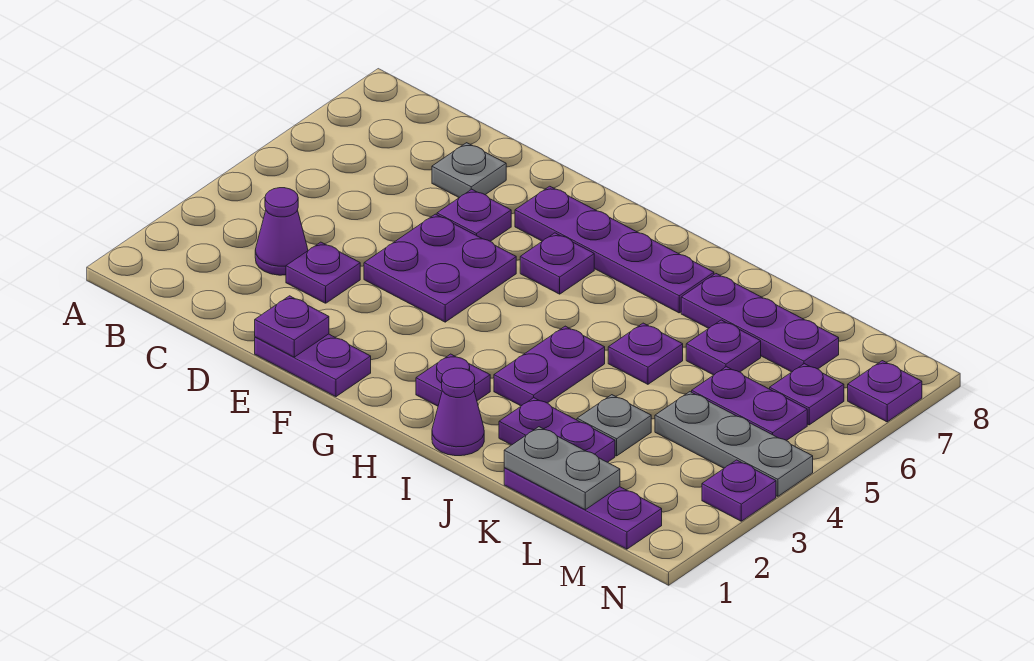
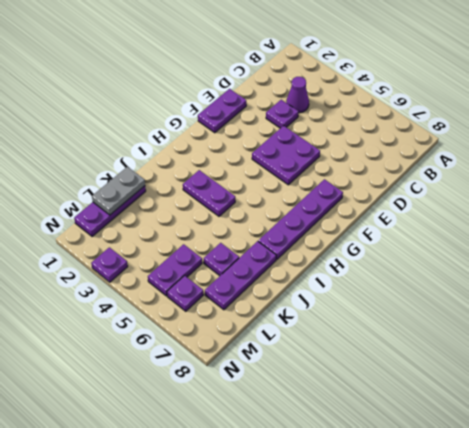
none -> grey plate D7 level 1
none -> purple plate E6 level 1
none -> purple plate G6 level 1

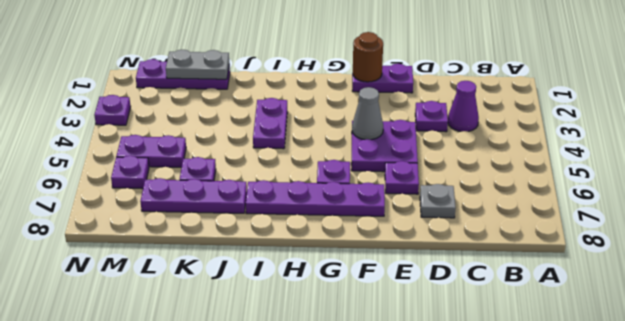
brown round brick F1 level 2 -> none
grey cone F4 level 2 -> none
none -> purple plate H2 level 1
none -> purple cone I1 level 1
none -> purple plate J2:K2 level 1

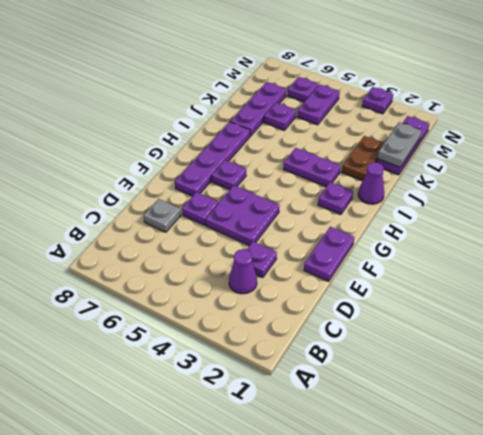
brown plate J2:K2 level 1 -> purple plate J2:K2 level 1
none -> purple plate J5 level 1
none -> grey plate K3 level 1
none -> grey plate L4:N4 level 1

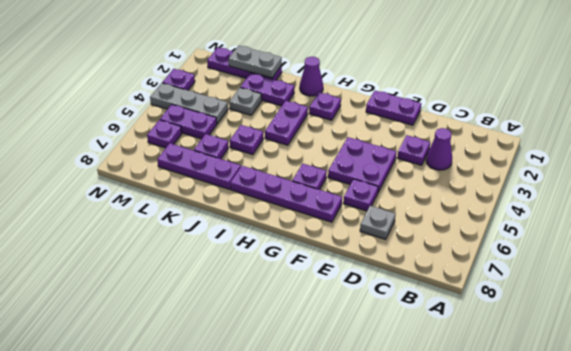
none -> purple plate N7 level 1
none -> purple plate E1 level 2

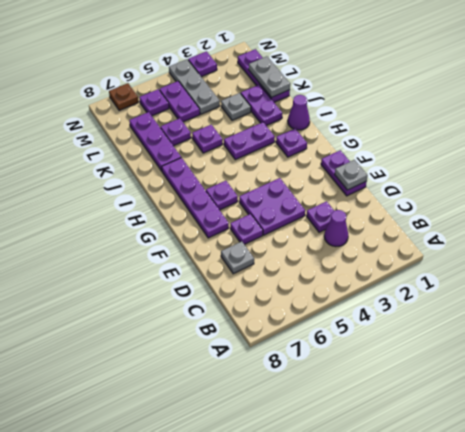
grey plate E1 level 2 -> purple plate E1 level 2
brown plate N7 level 1 -> purple plate N7 level 1

